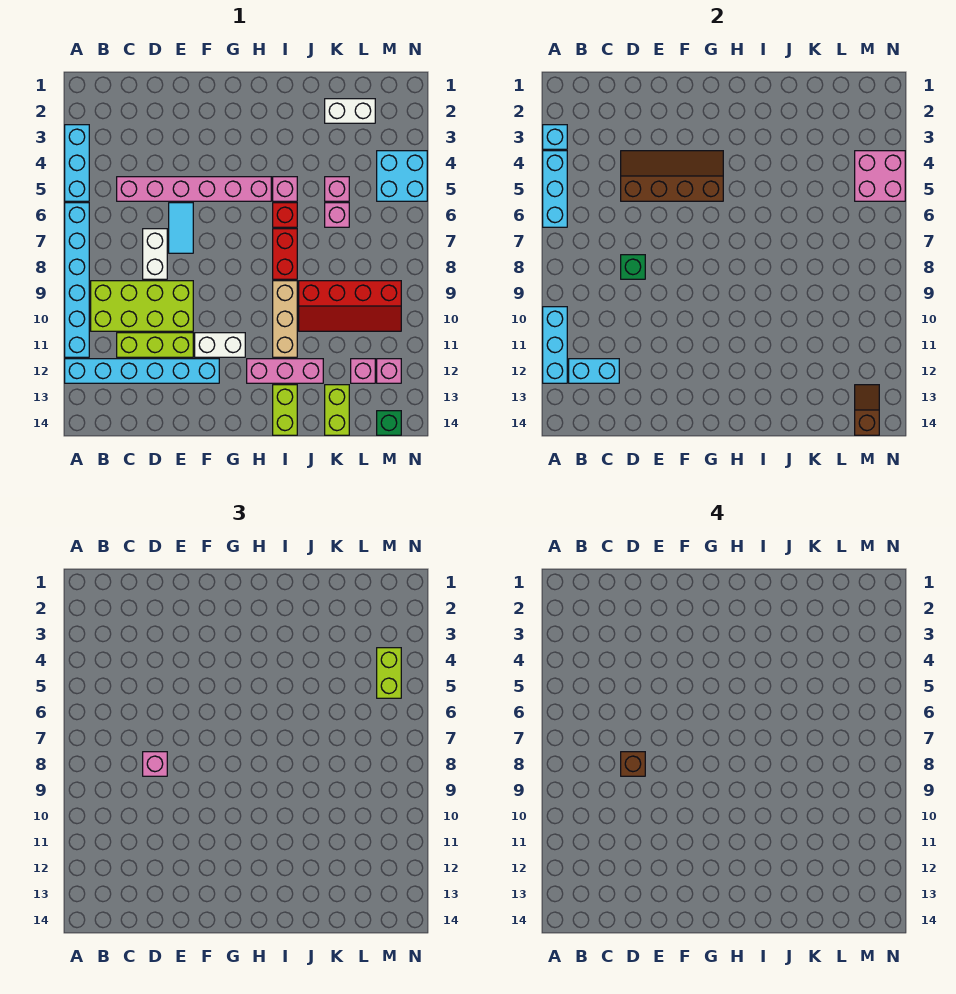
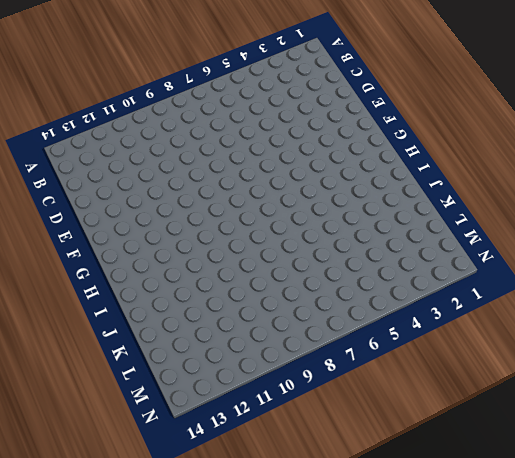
none -> cyan brick A3:A5 level 1
none -> cyan brick A6:A11 level 1
none -> cyan brick A12:F12 level 1
none -> lime brick B9:E10 level 1

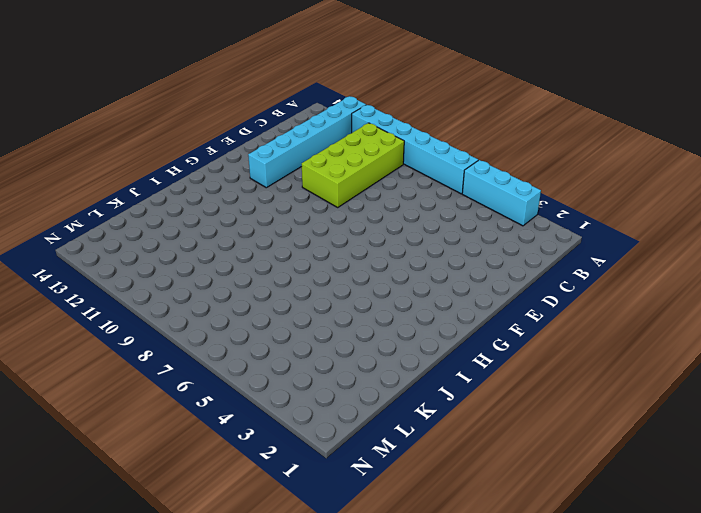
none -> pink brick C5:H5 level 1
none -> lime brick C11:E11 level 1
none -> white brick D7:D8 level 1
none -> cyan tile E6:E7 level 1

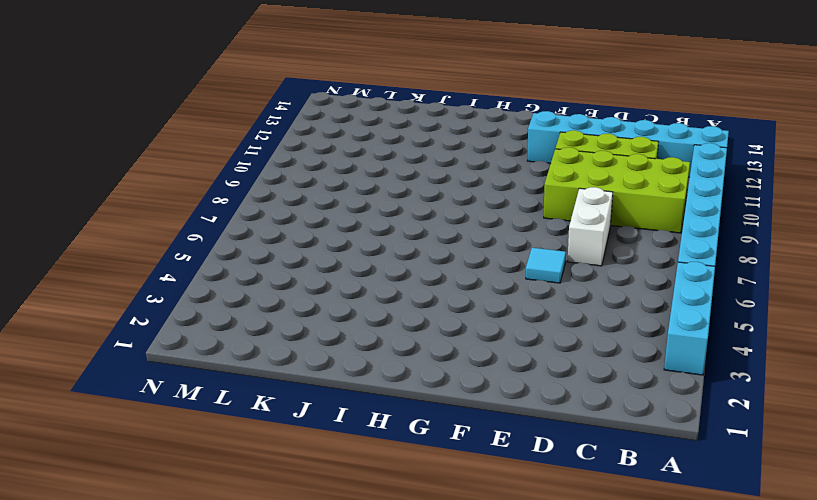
cyan tile E6 level 1 -> cyan tile E6:E7 level 1
none -> pink brick C5:H5 level 1
none -> white brick F11:G11 level 1
none -> pink brick H12:J12 level 1
none -> pink brick I5 level 1

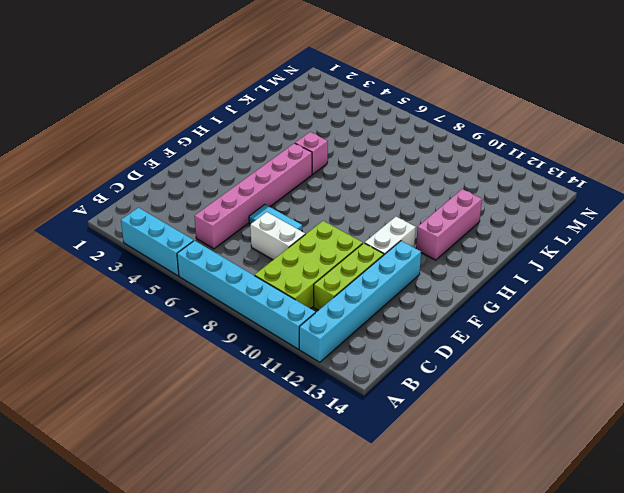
none -> red brick I6 level 1
none -> red brick I7:I8 level 1
none -> tan brick I9:I11 level 1
none -> lime brick I13:I14 level 1

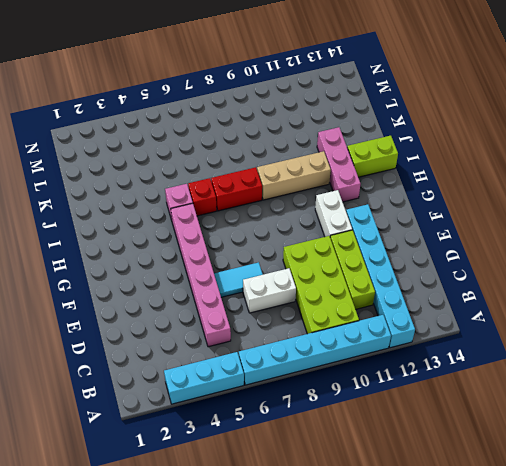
none -> red slope J9:M10 level 1 top 9
none -> white brick K2:L2 level 1
none -> pink brick K5 level 1
none -> pink brick K6 level 1

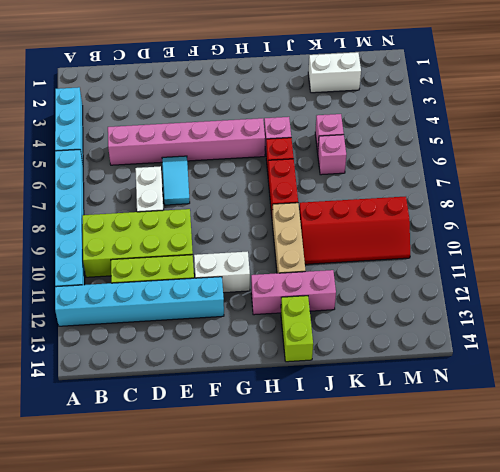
none -> lime brick K13:K14 level 1
none -> pink brick L12 level 1
none -> cyan brick M4:N5 level 1
none -> pink brick M12 level 1

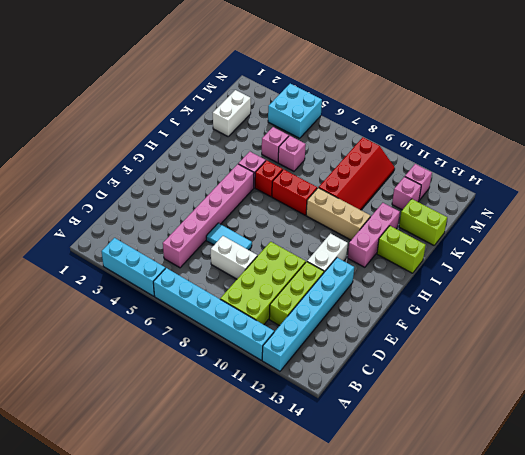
none -> green brick M14 level 1
none -> cyan brick A3 level 2
none -> cyan brick A4:A6 level 2
none -> cyan brick A10:A12 level 2

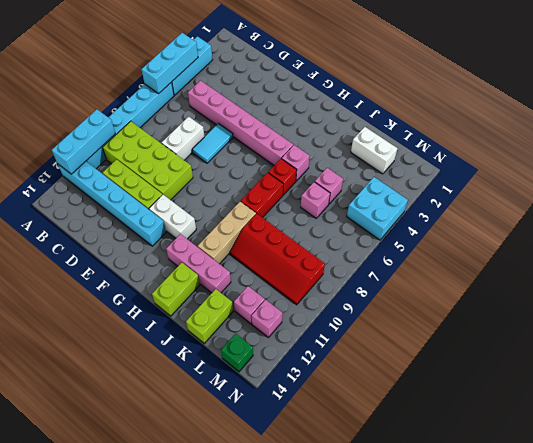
none -> cyan brick A3 level 2
none -> cyan brick B12:C12 level 2
none -> brown slope D4:G5 level 2 top 5
none -> green brick D8 level 2

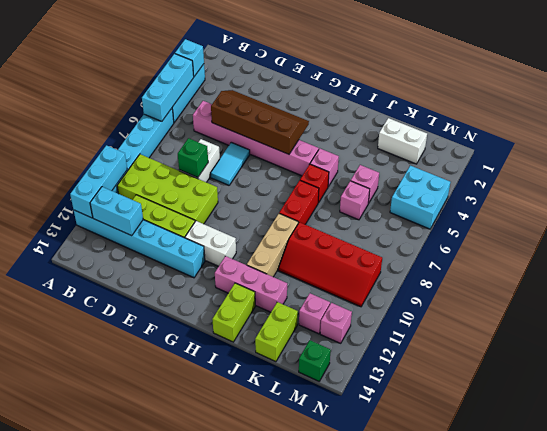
none -> pink brick M4:N5 level 2
none -> brown slope M13:M14 level 2 top 14
none -> pink brick D8 level 3
none -> lime brick M4:M5 level 3

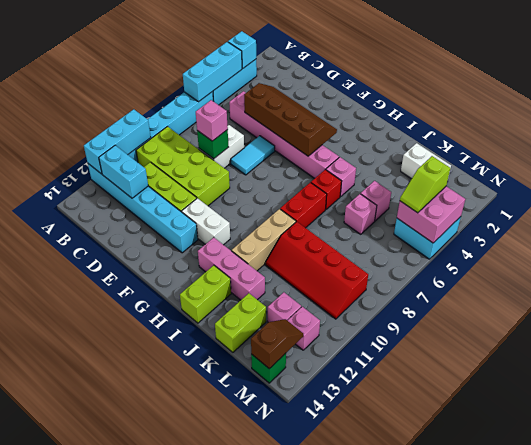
lime slope M4:M5 level 3 top 4 -> lime brick M4:M5 level 3
none -> brown brick D8 level 4

